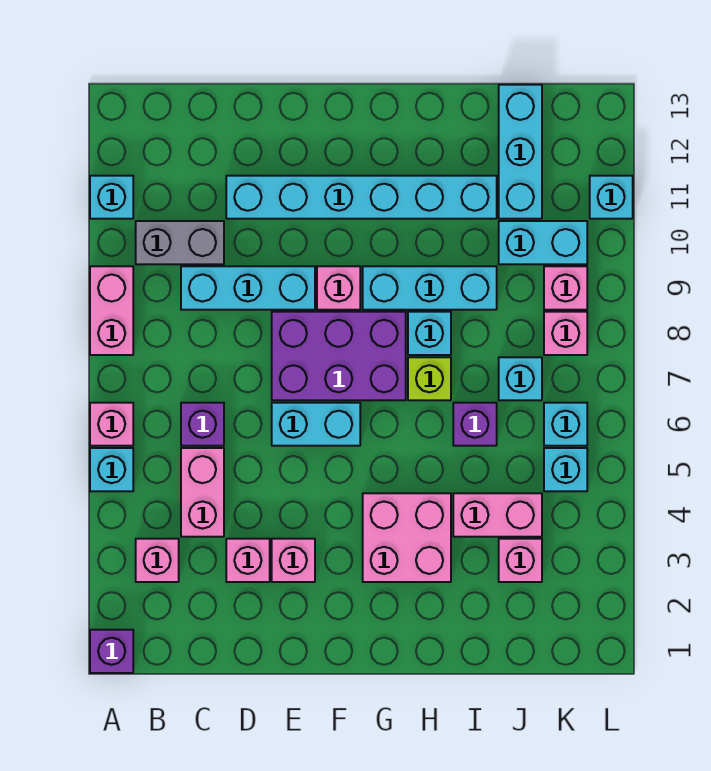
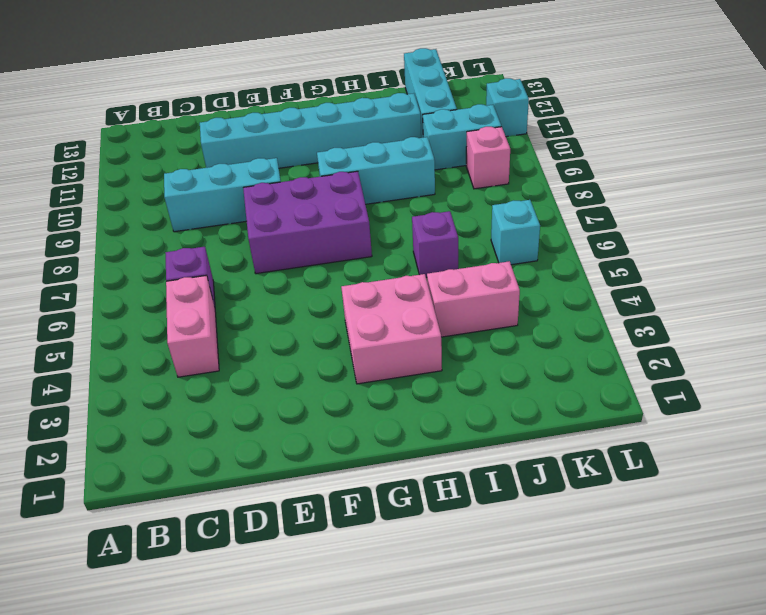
none -> purple brick A1 level 1
none -> cyan brick A5 level 1
none -> pink brick A6 level 1
none -> pink brick A8:A9 level 1

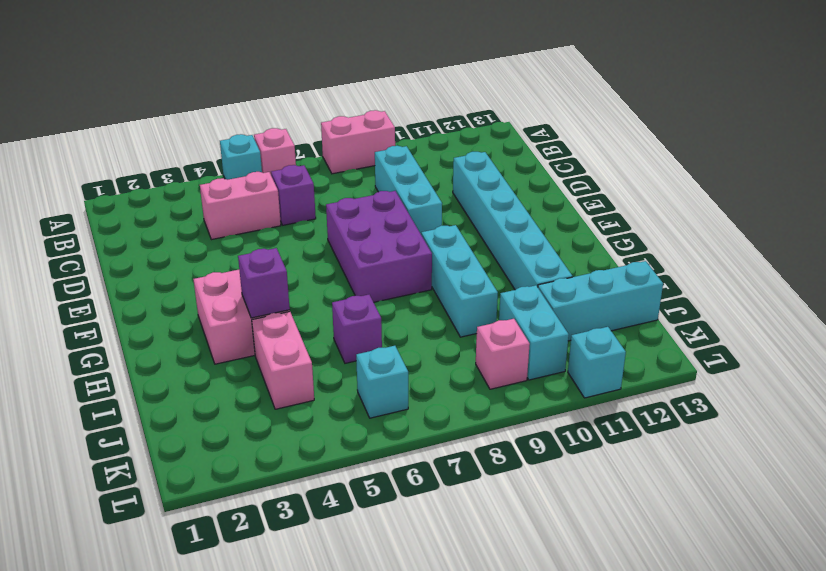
purple brick H4 level 2 -> purple brick A1 level 1
none -> cyan brick A11 level 1
none -> pink brick B3 level 1
none -> grey brick B10:C10 level 1
none -> pink brick D3 level 1

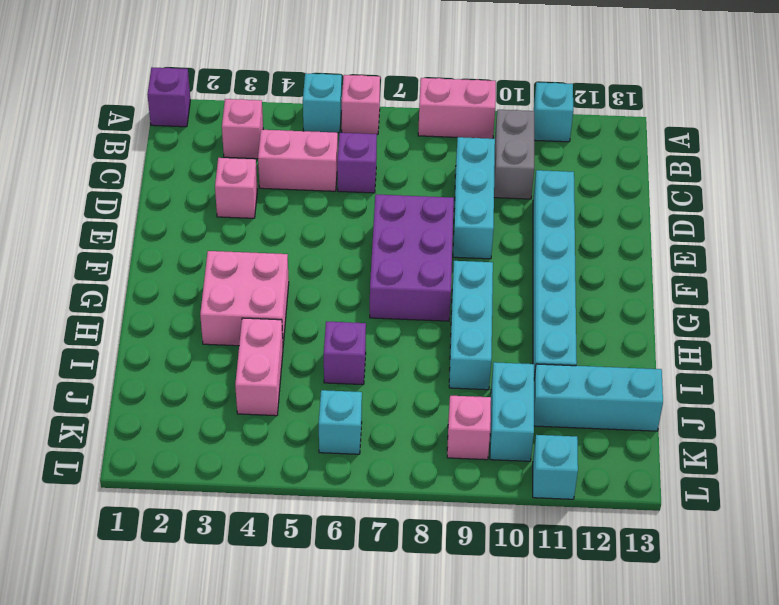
none -> pink brick E3 level 1
none -> cyan brick E6:F6 level 1
none -> pink brick F9 level 1
none -> lime brick H7 level 1

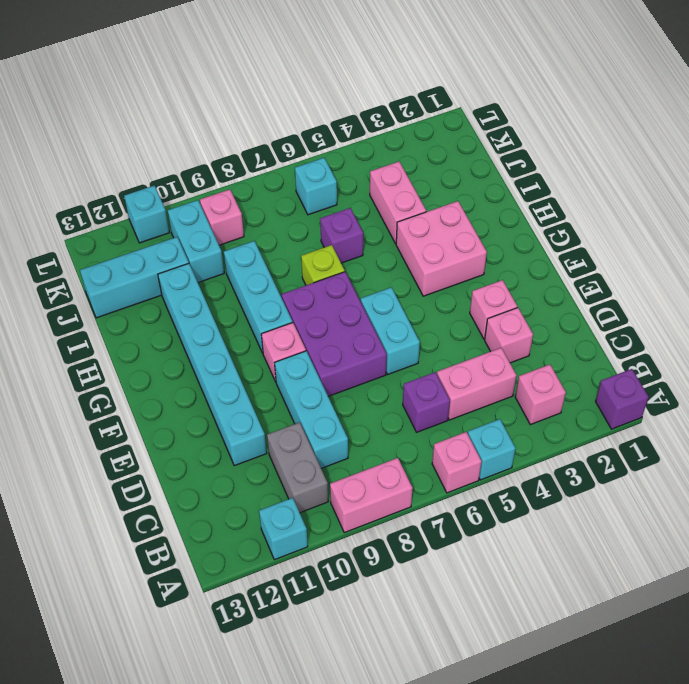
none -> cyan brick H8 level 1
none -> pink brick J3 level 1
none -> cyan brick J7 level 1
none -> cyan brick K5 level 1

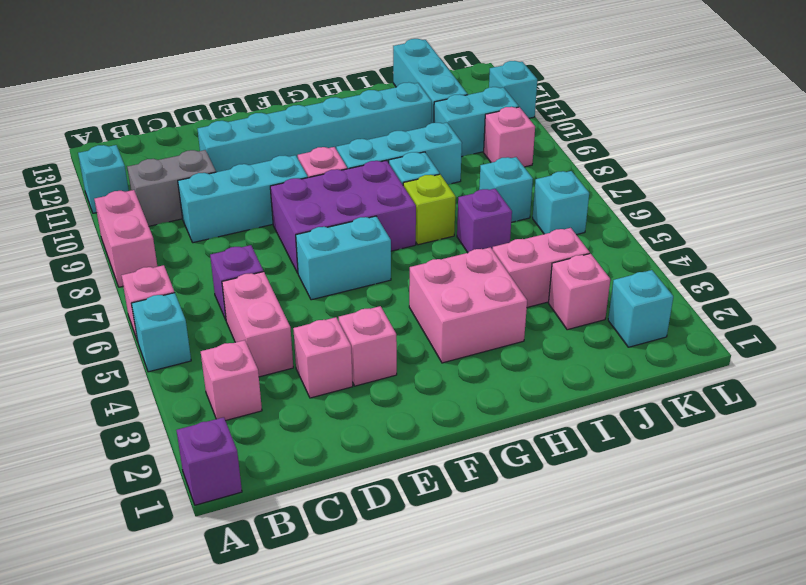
cyan brick K2 level 1 -> cyan brick K5 level 1
none -> pink brick K8 level 1

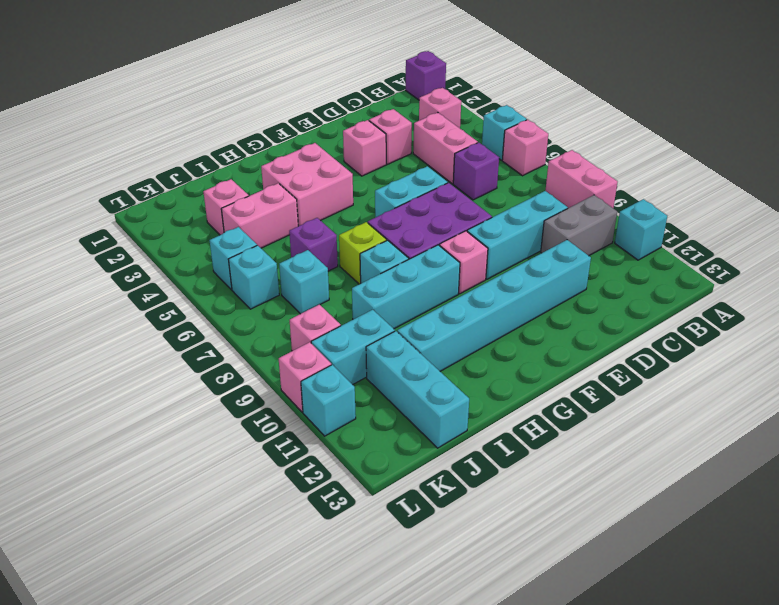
pink brick L10 level 1 -> pink brick K8 level 1

